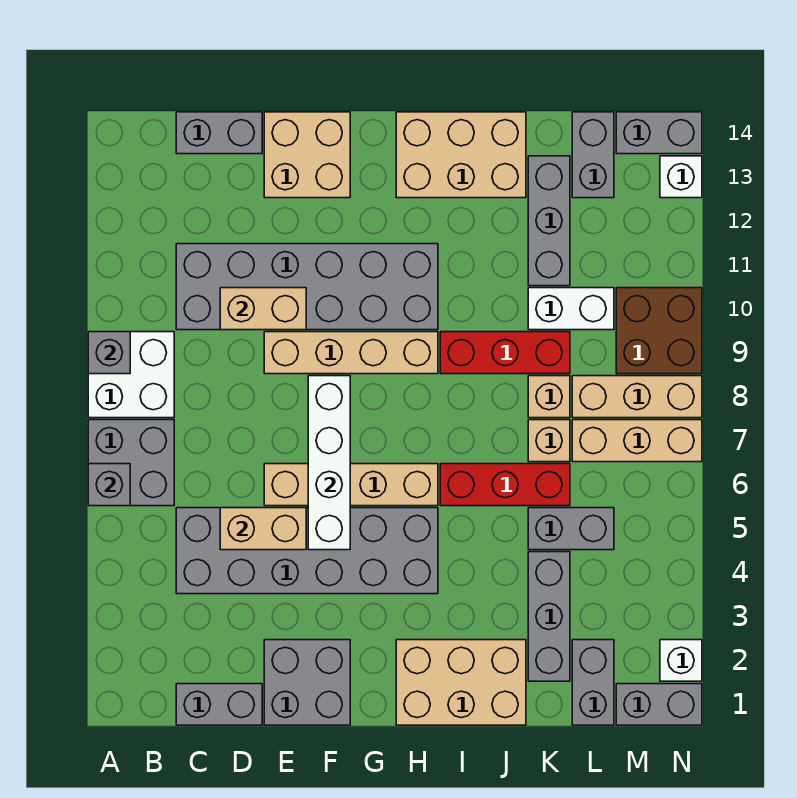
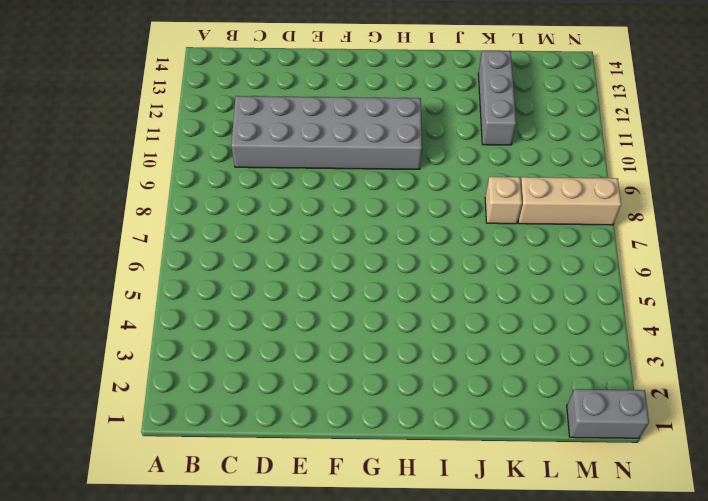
none -> grey brick A6:B7 level 1
none -> white brick A8:B9 level 1
none -> grey brick C1:D1 level 1
none -> grey brick C4:H5 level 1

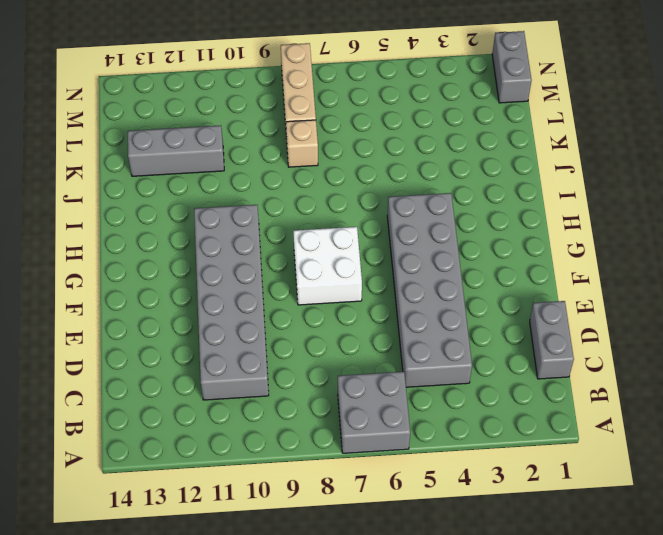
white brick F7:G8 level 1 -> white brick A8:B9 level 1
none -> grey brick C14:D14 level 1
none -> grey brick E1:F2 level 1
none -> tan brick E6:H6 level 1
none -> tan brick E9:H9 level 1

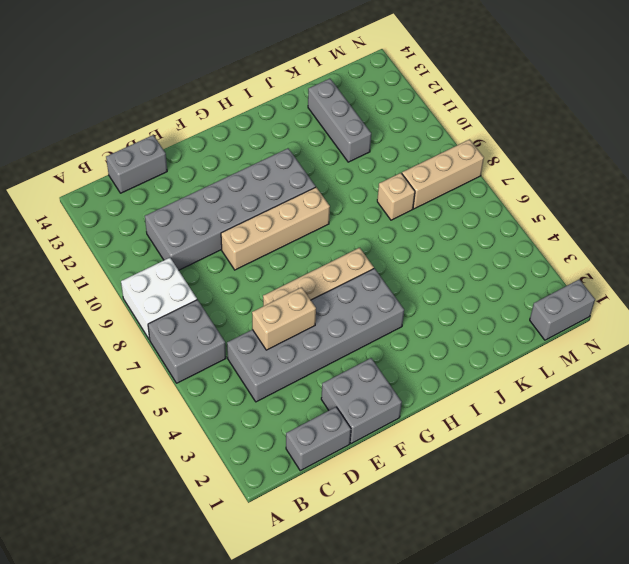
none -> tan brick E13:F14 level 1
none -> tan brick H1:J2 level 1
none -> tan brick H13:J14 level 1
none -> red brick I6:K6 level 1

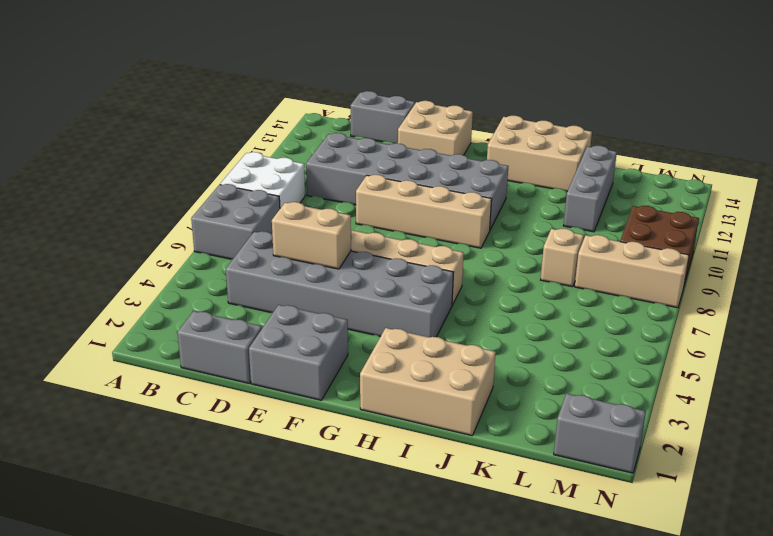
none -> red brick I6:K6 level 1
none -> red brick I9:K9 level 1
none -> grey brick K2:K4 level 1
none -> grey brick K5:L5 level 1

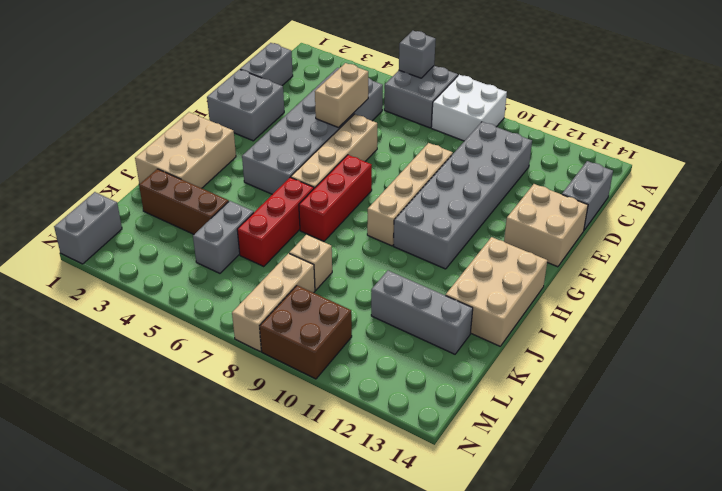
red brick G7:I7 level 1 -> red brick I9:K9 level 1
brown brick K2:K4 level 1 -> grey brick K2:K4 level 1
none -> tan brick K7 level 1
none -> white brick K10:L10 level 1
none -> grey brick L1:L2 level 1
none -> tan brick L7:N7 level 1

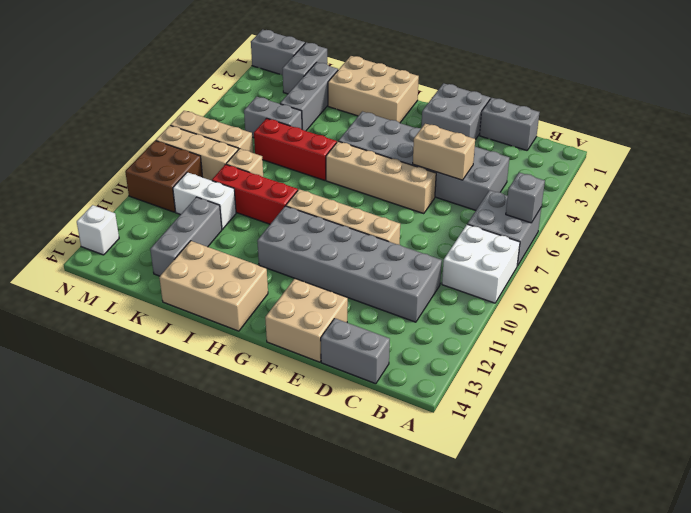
none -> tan brick K7 level 1
none -> grey brick L13:L14 level 1
none -> grey brick M14:N14 level 1
none -> white brick N2 level 1

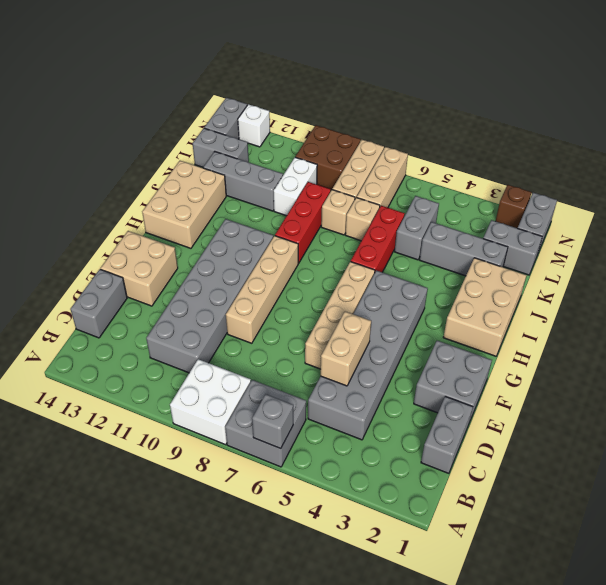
brown brick N2 level 1 -> white brick N2 level 1
none -> grey brick A9 level 2
none -> tan brick D10:E10 level 2
none -> white brick F5:F8 level 2

